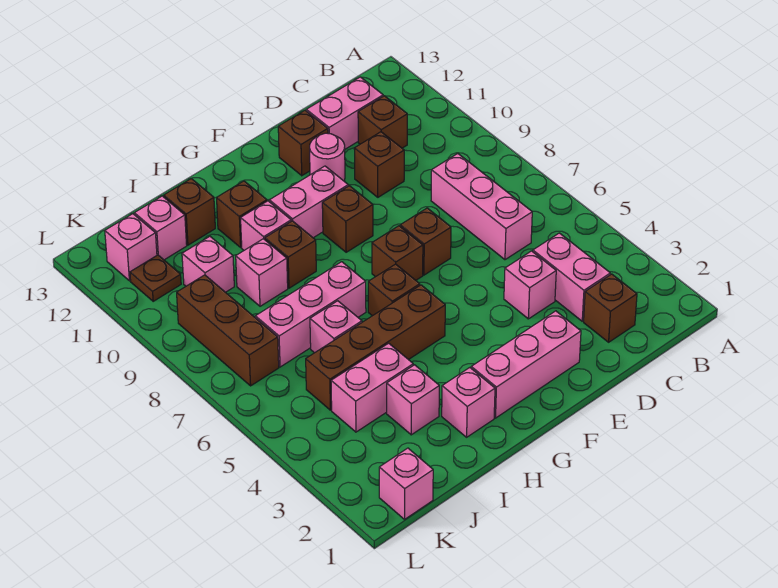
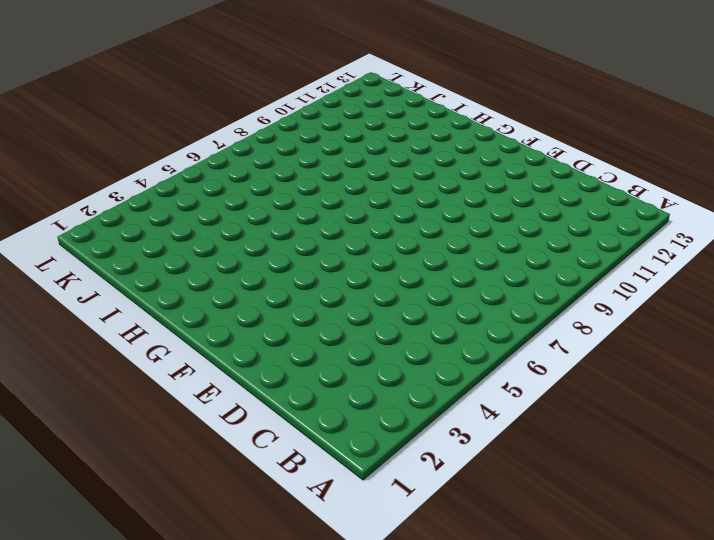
none -> brown brick C2 level 1
none -> pink brick C3:C4 level 1
none -> pink brick C6:C8 level 1
none -> brown brick C11 level 1

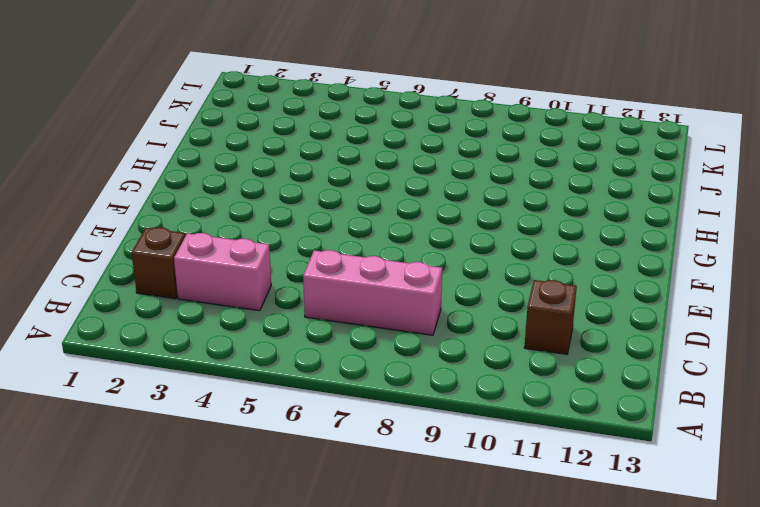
none -> pink brick C12:D12 level 1
none -> pink brick D4 level 1
none -> brown brick D10 level 1
none -> pink brick E2:G2 level 1

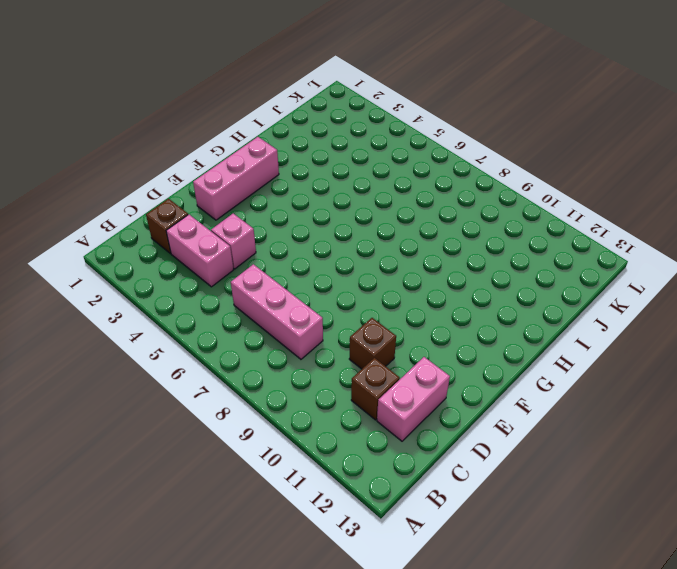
none -> brown brick E7 level 1
none -> pink round brick E11 level 1
none -> brown brick E12 level 1
none -> brown brick F7 level 1

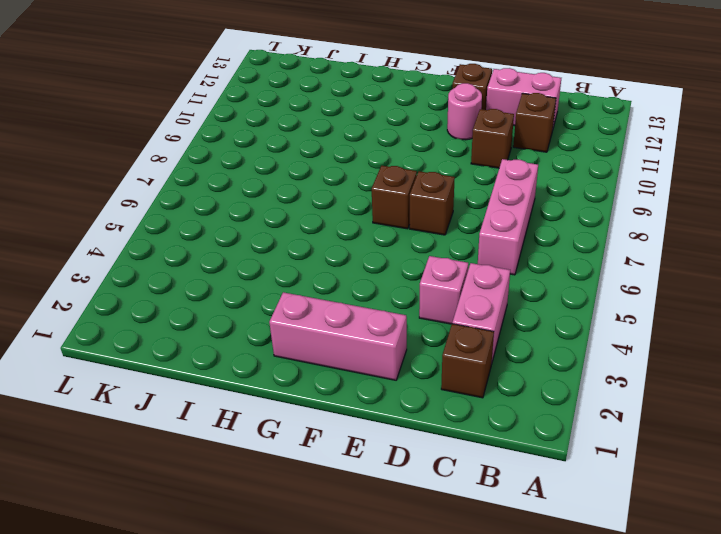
none -> brown brick F9 level 1
none -> pink brick F10:G10 level 1
none -> brown brick G5:J5 level 1
none -> brown brick G6 level 1

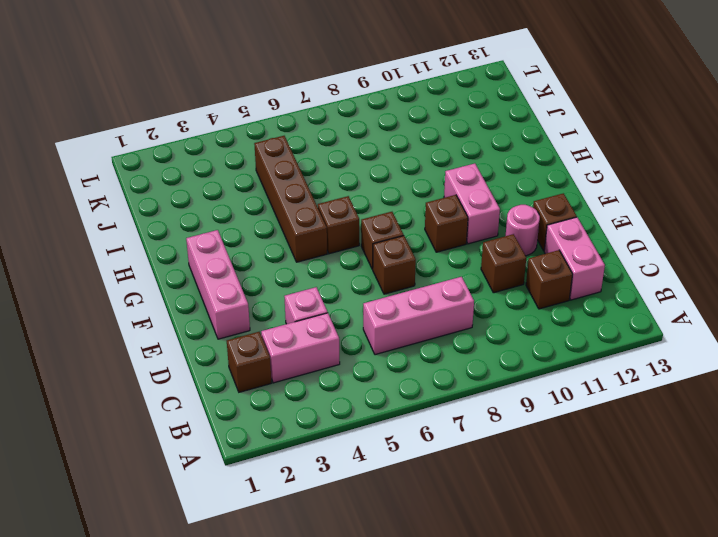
none -> pink brick H2 level 1
none -> pink brick H7:J7 level 1
none -> brown brick H9 level 1
none -> pink brick H10 level 1

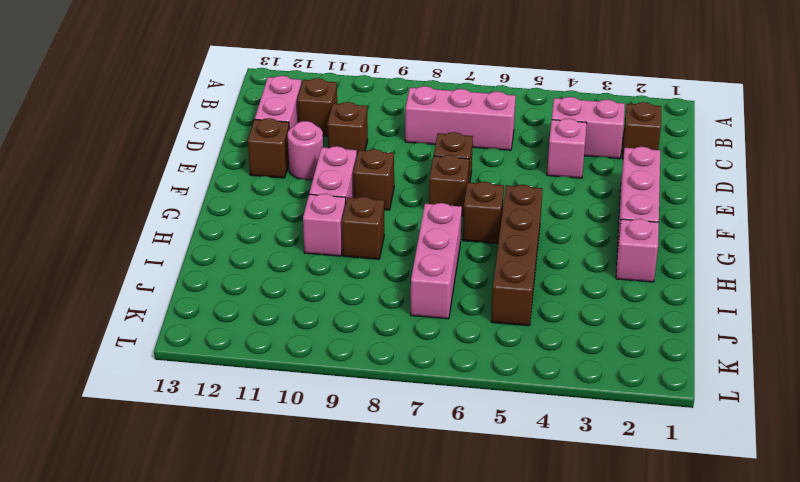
none -> brown brick H11 level 1
none -> pink brick I3 level 1
none -> pink brick I4:J4 level 1
none -> pink brick I6 level 1

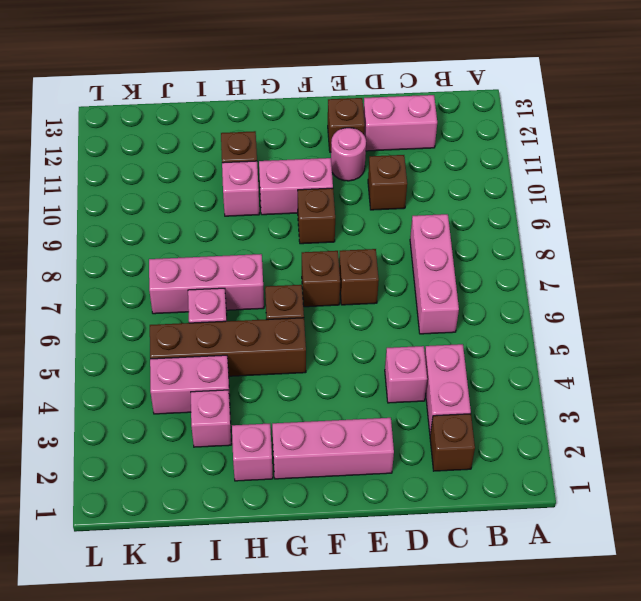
none -> brown brick C11 level 1
none -> brown brick H9 level 1
none -> pink brick I9 level 1
none -> brown brick I12 level 1

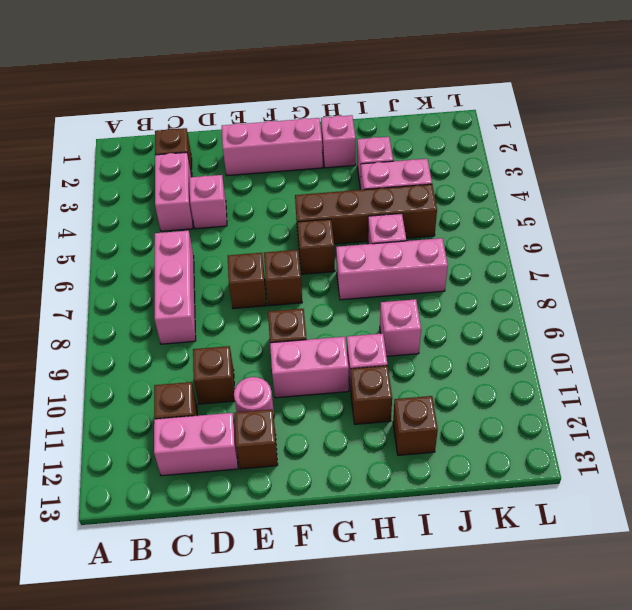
none -> brown brick H9 level 1
none -> pink brick J10 level 1
none -> pink brick J12 level 1
none -> pink brick K1 level 1

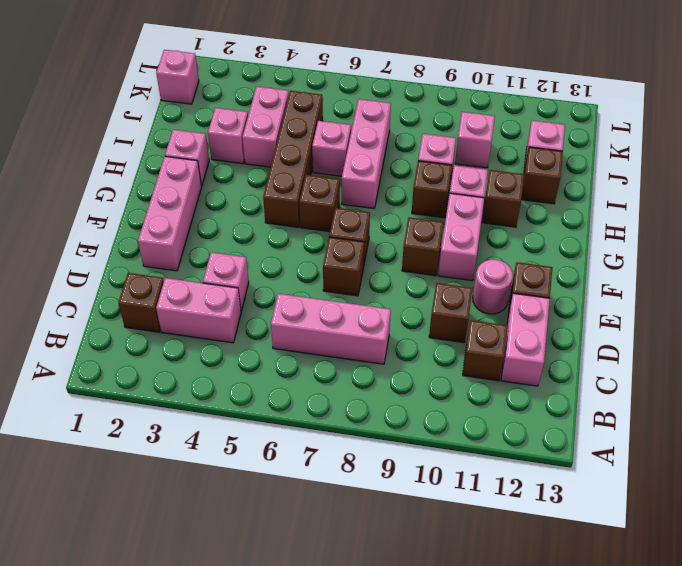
none -> brown brick K7:K9 level 1
none -> brown plate K11 level 1
none -> pink brick K12 level 1

